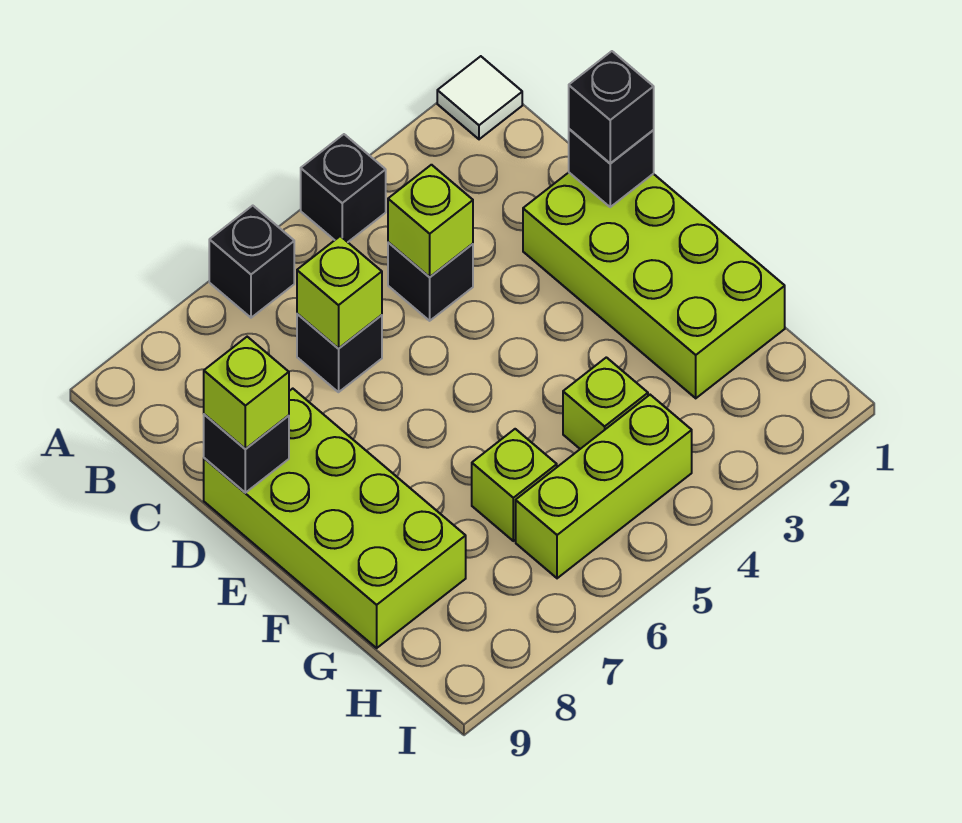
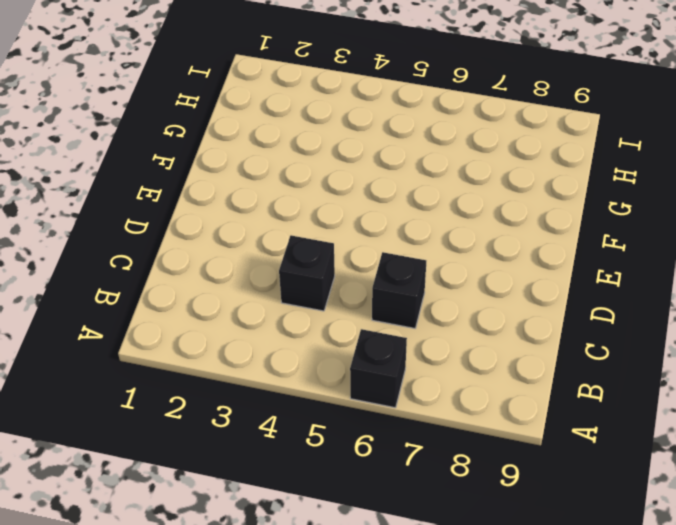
none -> white tile A1 level 1
none -> black brick A4 level 1
none -> lime brick D1:G2 level 1

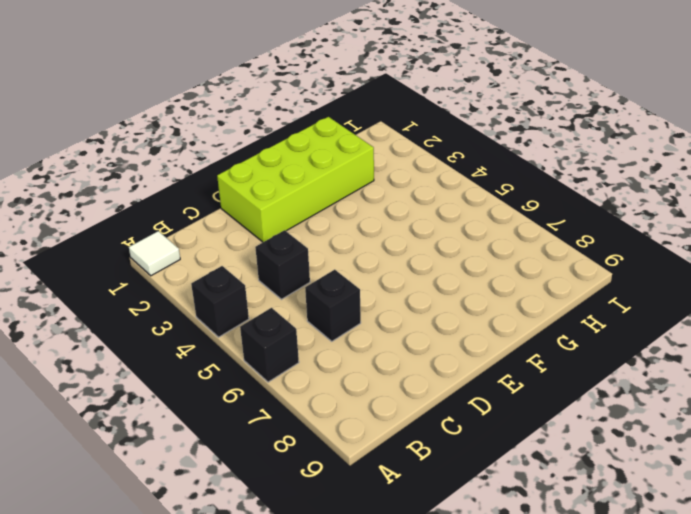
none -> lime brick D8:G9 level 1
none -> lime brick G4 level 1
none -> lime brick G6 level 1

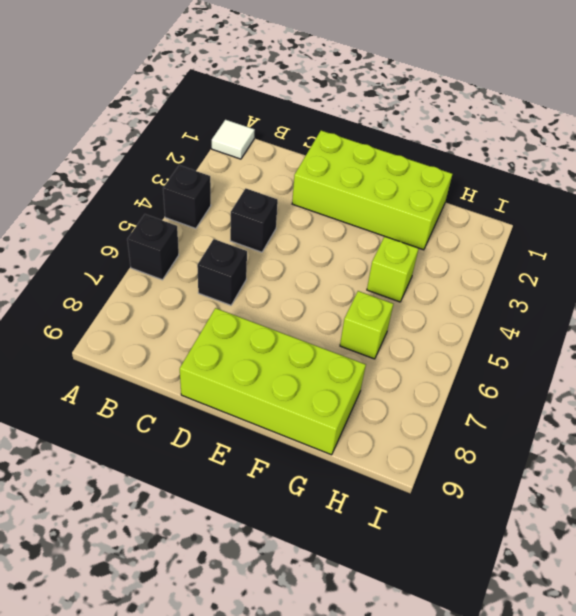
none -> lime brick H4:H6 level 1
none -> lime brick C4 level 2
none -> lime brick C6 level 2

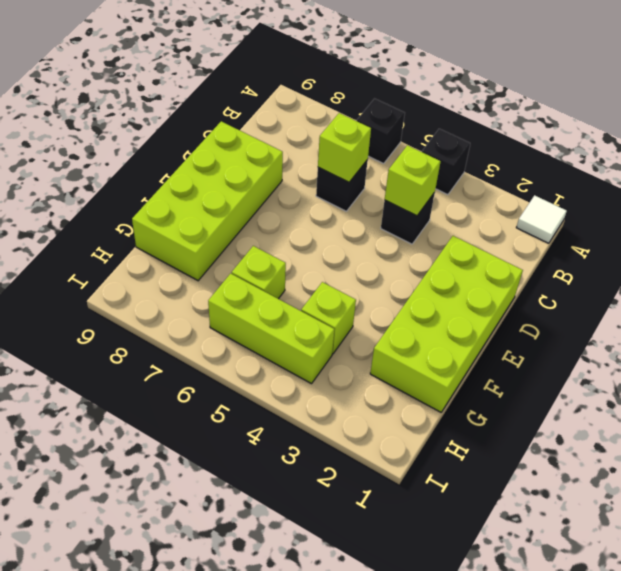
none -> black brick D1 level 2
none -> black brick D9 level 2
none -> black brick D1 level 3

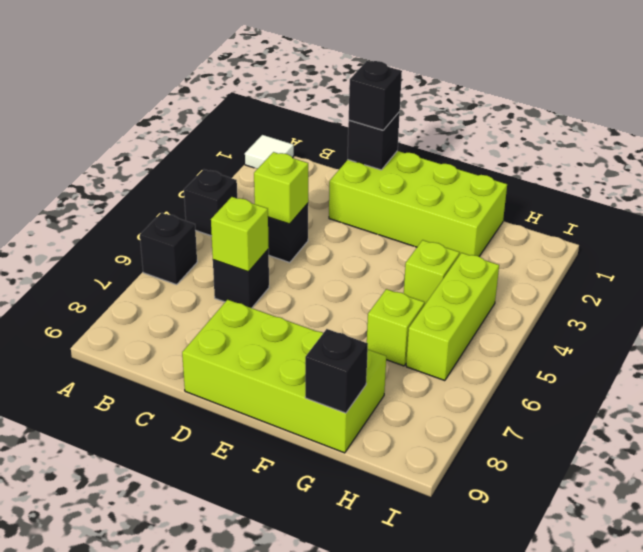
black brick G9 level 2 -> black brick D9 level 2
none -> lime brick D9 level 3

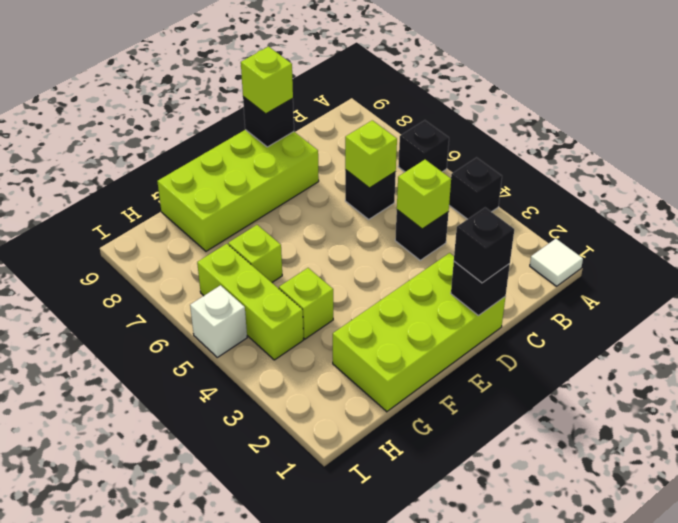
white brick I5 level 1 -> none

